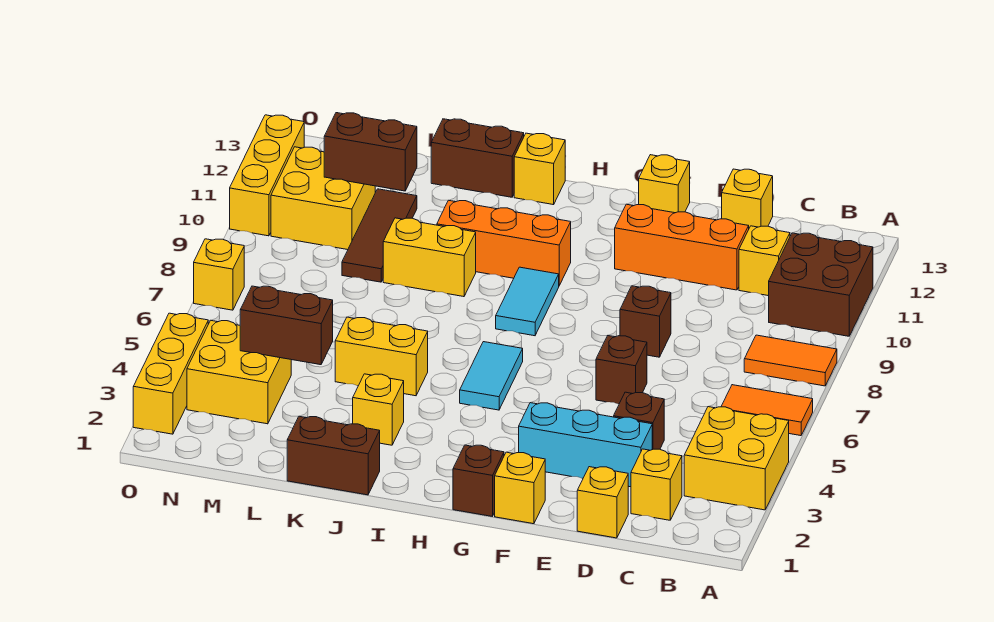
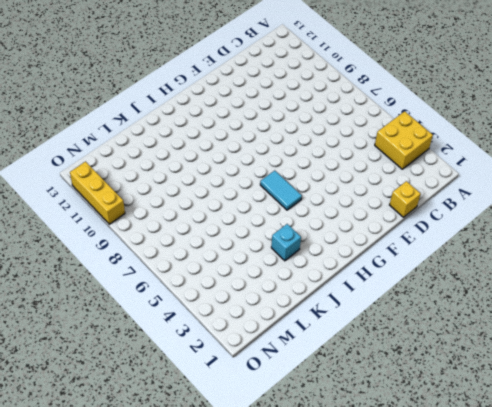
cyan brick J3 level 1 -> yellow brick J3 level 1
none -> orange tile A6:B6 level 1
none -> orange tile A8:B8 level 1
none -> brown brick A10:B11 level 1
none -> yellow brick C2 level 1

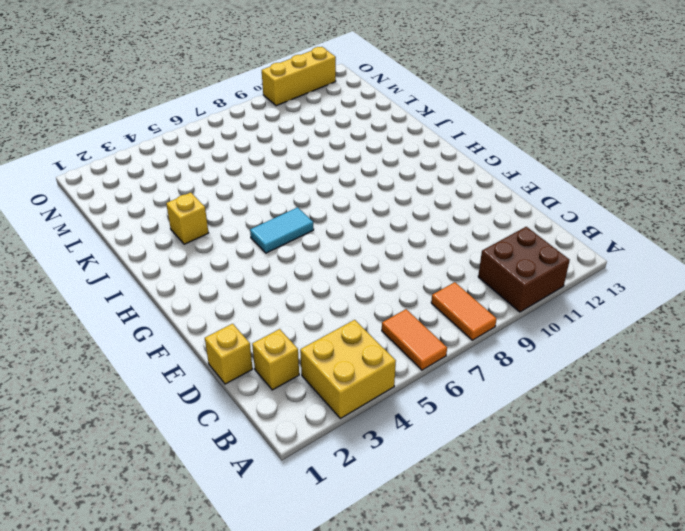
none -> yellow brick C11 level 1
none -> cyan brick D3:F3 level 1
none -> brown brick D4 level 1
none -> orange brick D11:F11 level 1

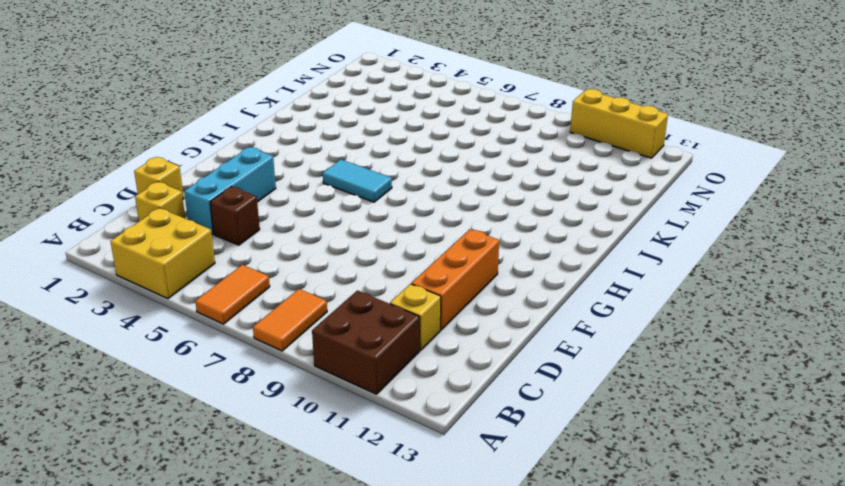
none -> yellow brick D13 level 1
none -> brown brick E6 level 1
none -> brown brick E8 level 1
none -> yellow brick F1 level 1

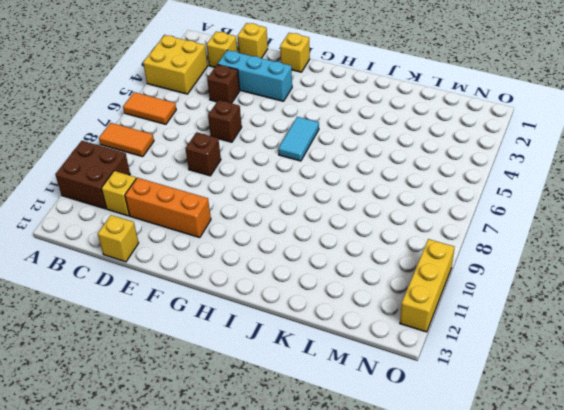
none -> yellow brick F13 level 1
none -> brown brick G1 level 1
none -> cyan tile H8:H9 level 1
none -> orange brick H10:J10 level 1

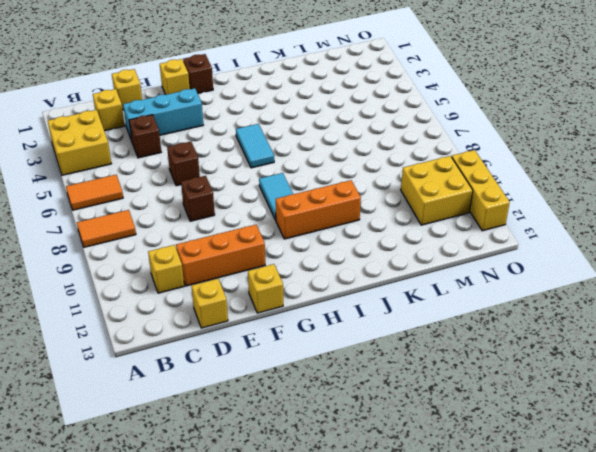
none -> brown brick A10:B11 level 1
none -> yellow brick I13 level 1
none -> brown brick J1:K1 level 1
none -> yellow brick J3 level 1

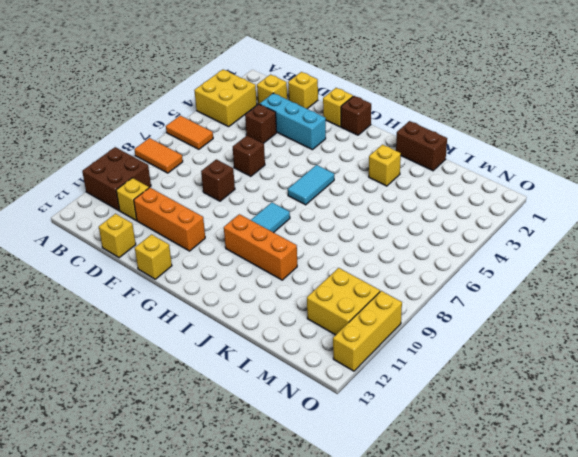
none -> yellow brick I13 level 1
none -> yellow brick J5:K5 level 1
none -> yellow brick J9:K9 level 1
none -> brown brick J13:K13 level 1

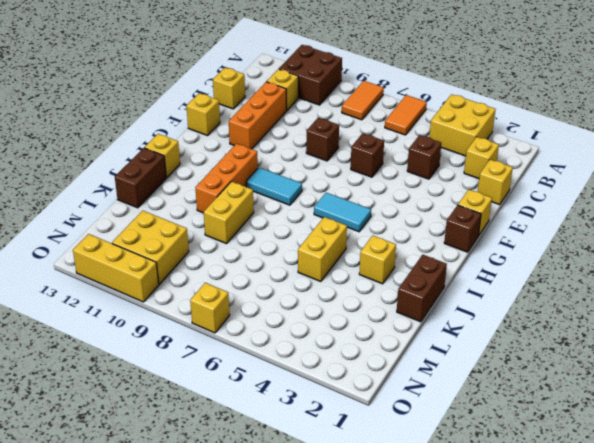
none -> cyan brick D3:F3 level 1
none -> brown tile L9:L11 level 1
none -> yellow brick M3:N4 level 1
none -> yellow brick O2:O4 level 1

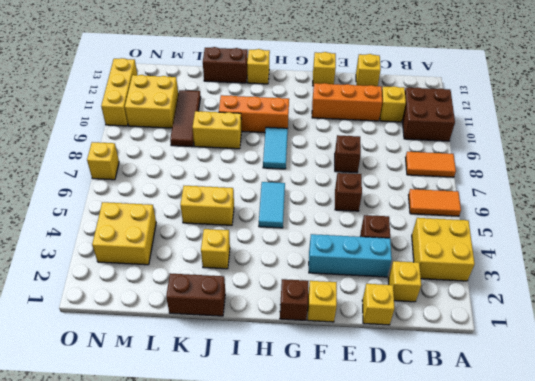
none -> yellow brick O2:O4 level 1
none -> brown brick L4:M4 level 2
none -> brown brick L11:M11 level 2

